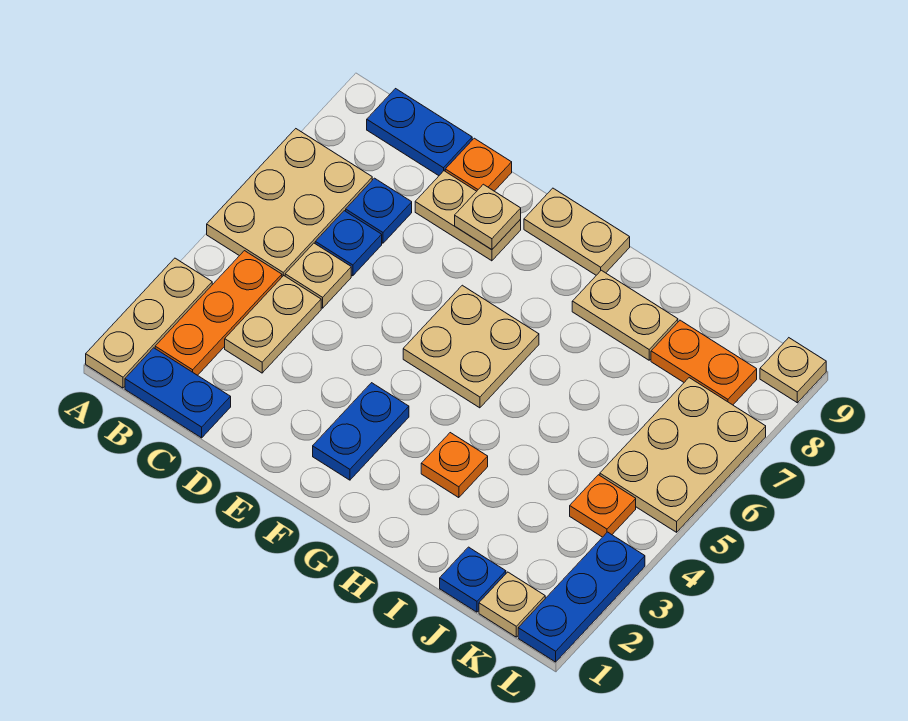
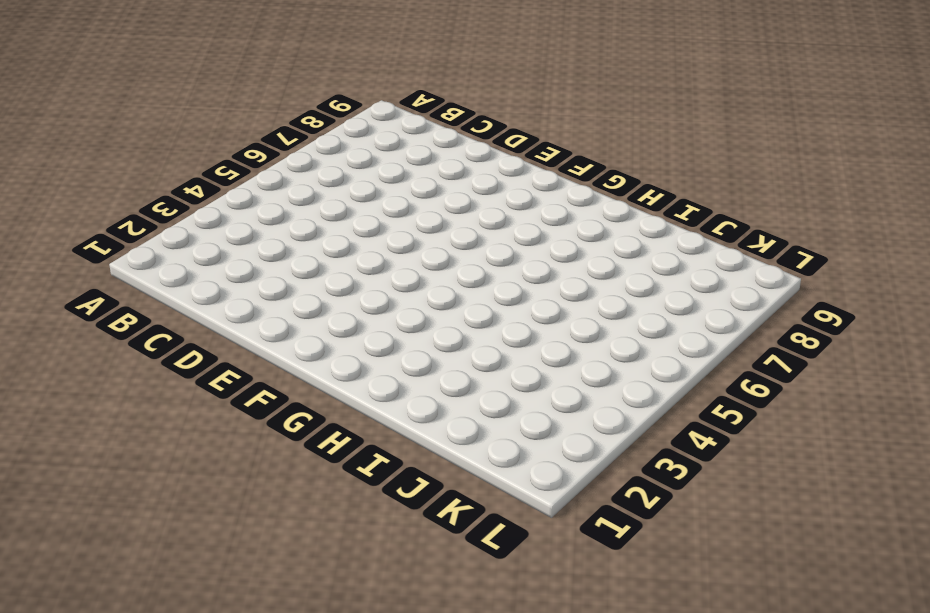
none -> tan plate A1:A3 level 1
none -> tan plate A5:B7 level 1
none -> blue plate B1:C1 level 1

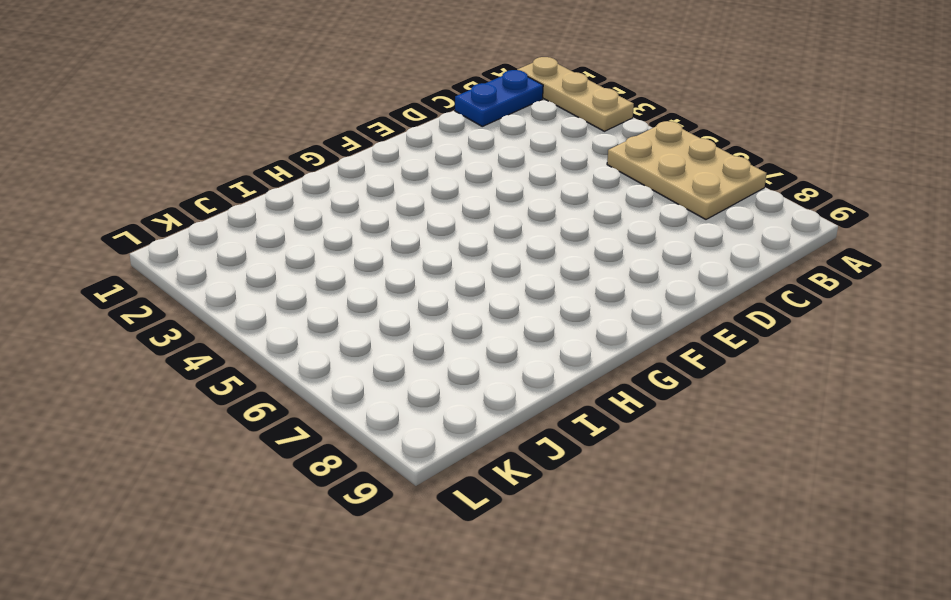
none -> orange plate B2:B4 level 1
none -> blue plate B9:C9 level 1
none -> tan plate C3:C4 level 1

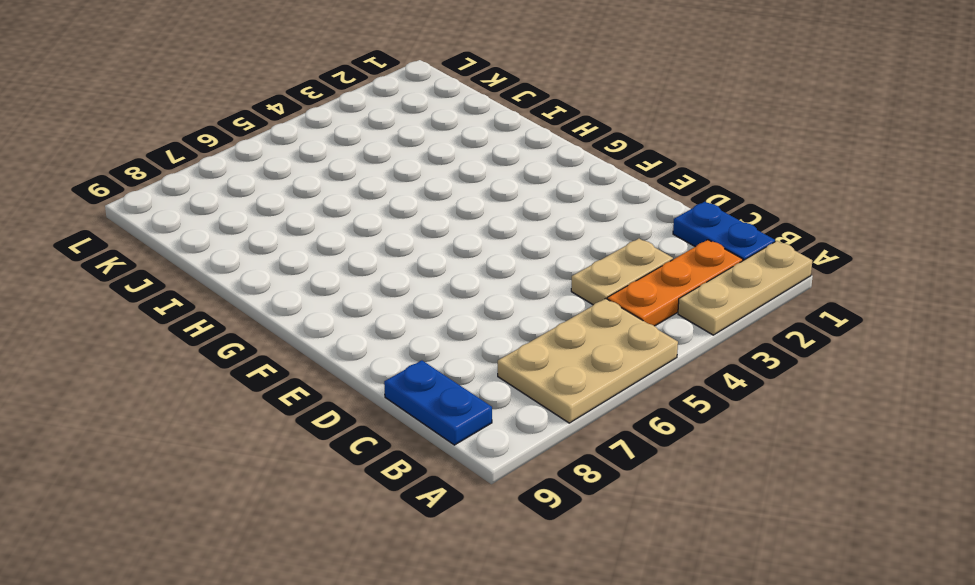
none -> tan plate C5 level 1
none -> blue plate C6 level 1
none -> blue plate C7 level 1

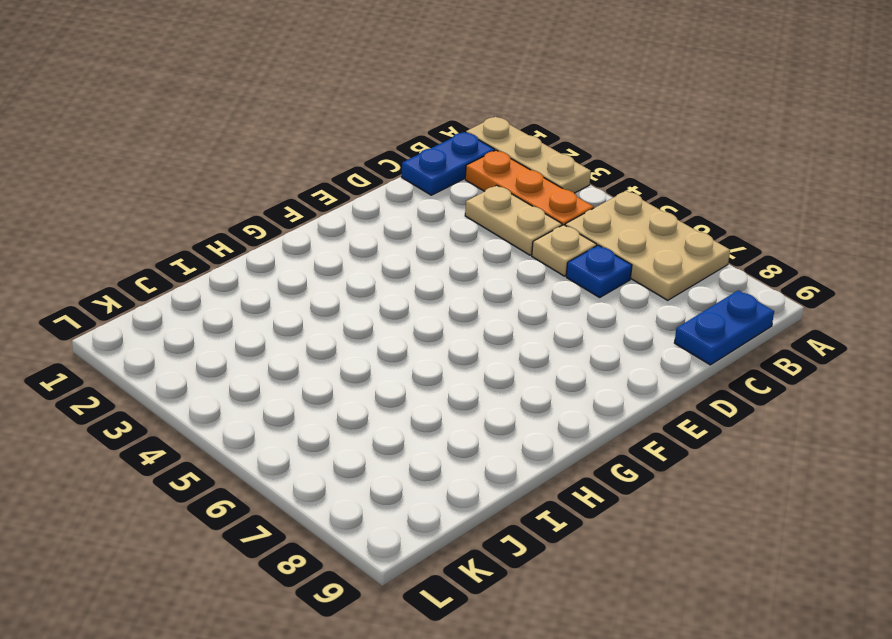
none -> blue plate C7 level 1
none -> tan plate D8:E8 level 1
none -> orange plate D9 level 1

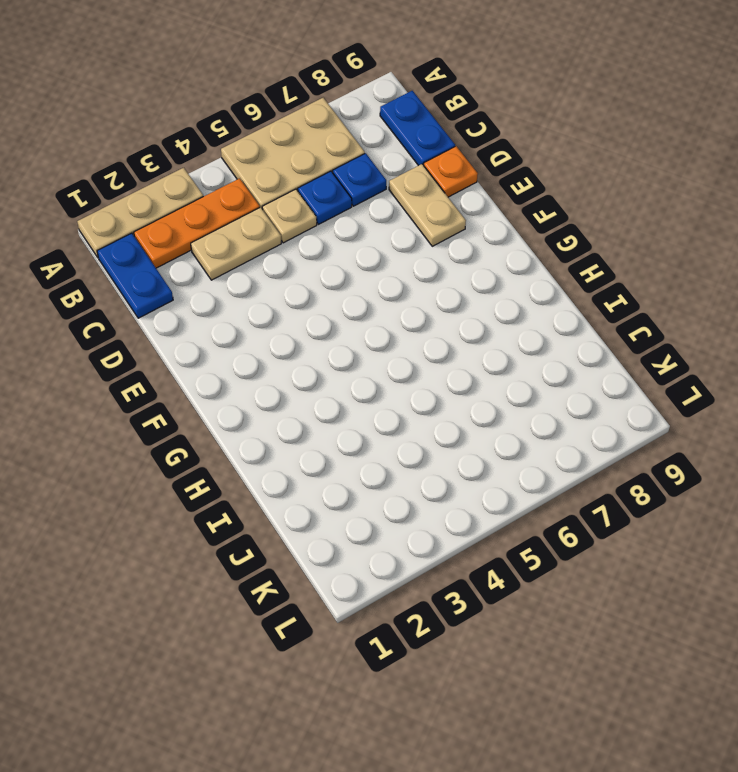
none -> blue plate F2:F3 level 1
none -> tan plate F5:G6 level 1
none -> tan plate F9:G9 level 1

